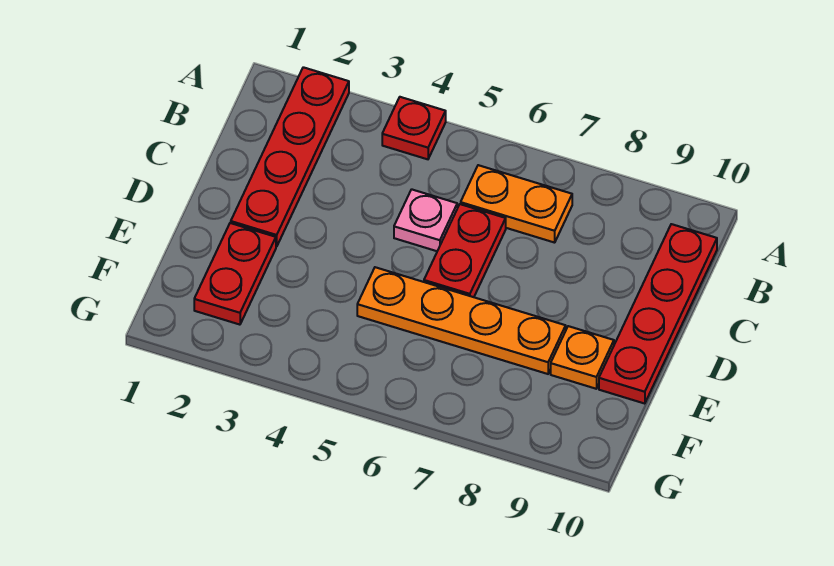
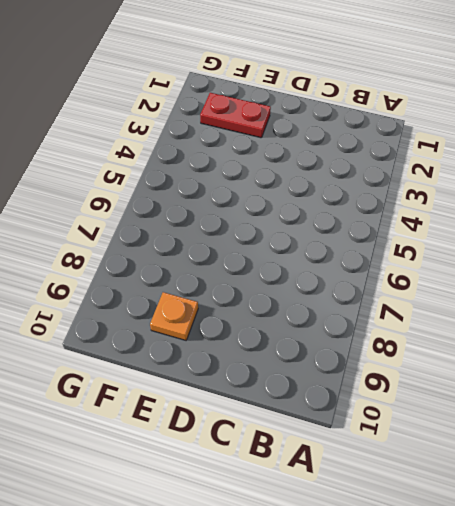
none -> red plate A2:D2 level 1
none -> red plate A4 level 1

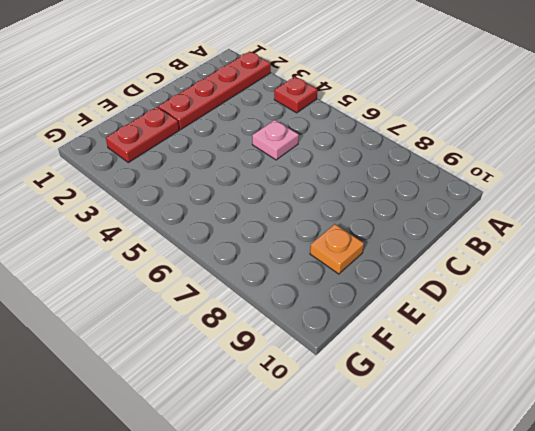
none -> orange plate B6:B7 level 1
none -> red plate B10:E10 level 1

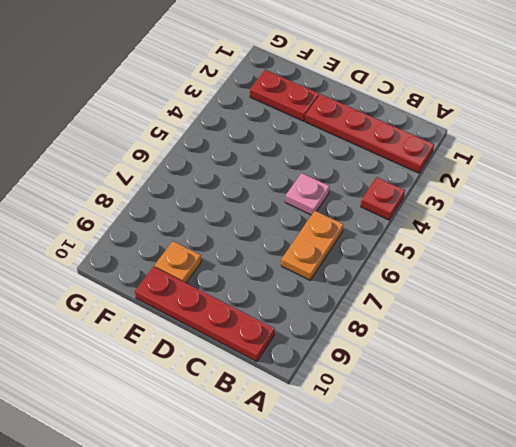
none -> red plate C6:D6 level 1
none -> orange plate E5:E8 level 1

